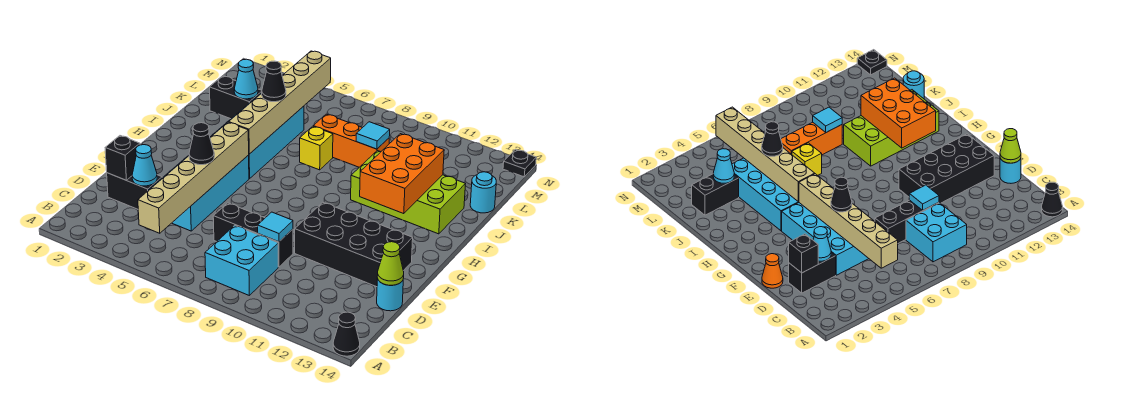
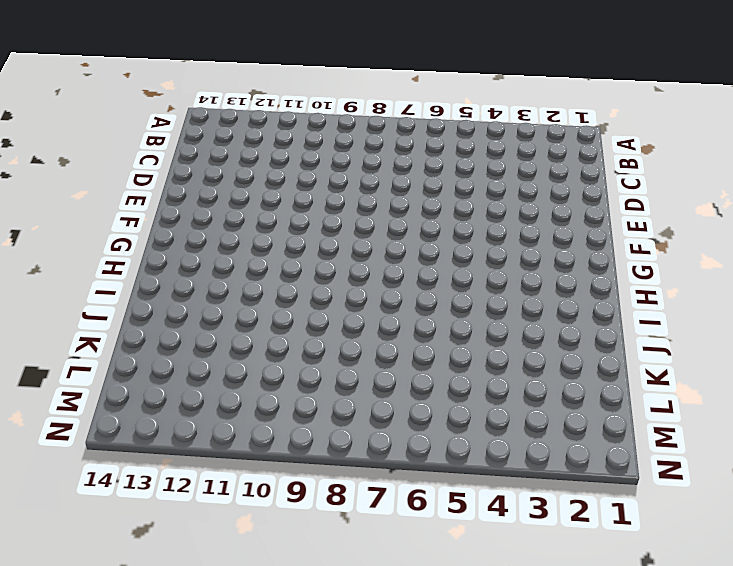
none -> black cone A14 level 1
none -> cyan brick B8:C9 level 1
none -> black brick D2:D3 level 1

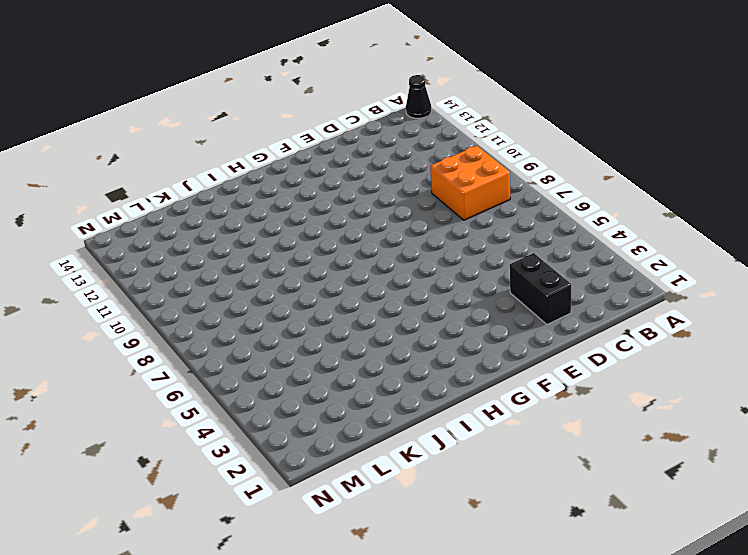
orange brick B8:C9 level 1 -> cyan brick B8:C9 level 1
none -> cyan brick D4:G5 level 1
none -> black brick D7:D9 level 1
none -> cyan round brick D14 level 1

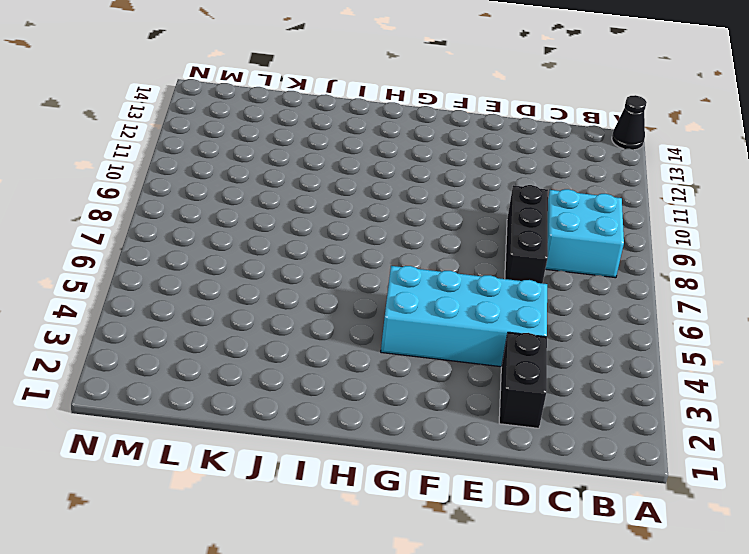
none -> cyan round brick D14 level 1
none -> orange cone E1 level 1
none -> black brick E10:F13 level 1

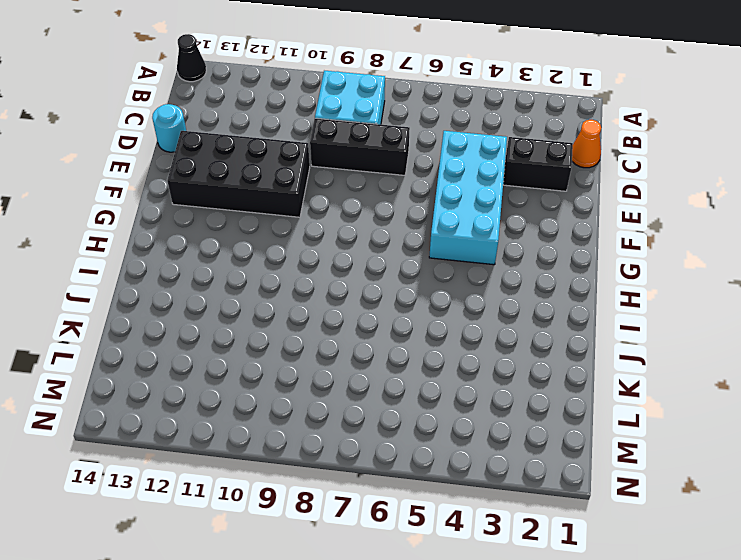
orange cone C1 level 1 -> orange cone E1 level 1
none -> cyan brick H4:K5 level 1
none -> lime brick I10:J13 level 1
none -> yellow brick J7 level 1

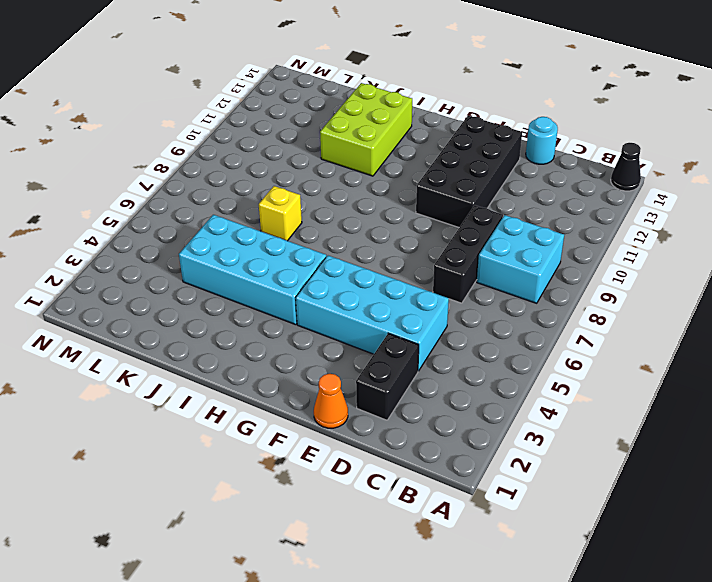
lime brick I11:J13 level 1 -> lime brick I10:J13 level 1
none -> black brick K2:K3 level 1
none -> orange brick K7:K9 level 1
none -> cyan round brick K14 level 1

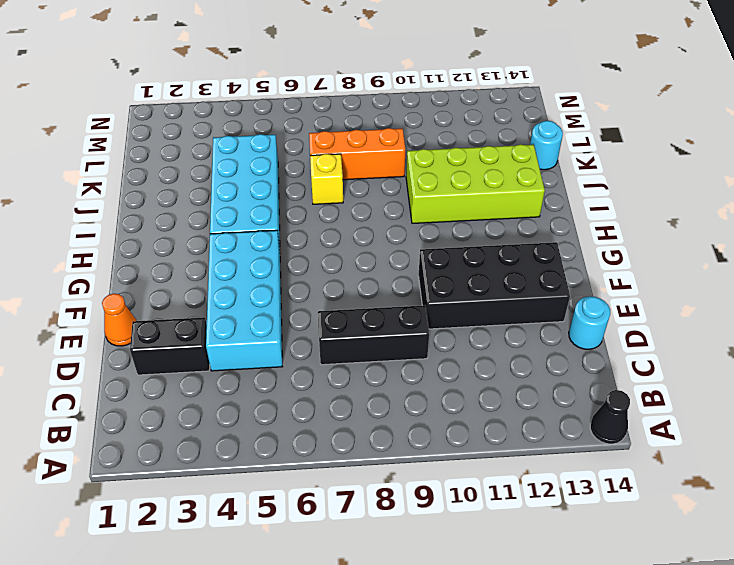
none -> cyan brick B8:C9 level 1
none -> black brick K2:K3 level 1
none -> black plate N14 level 1

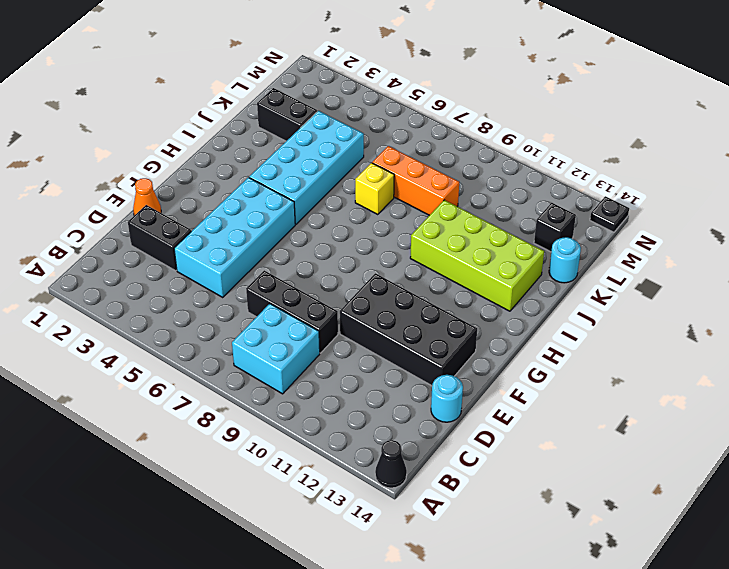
black brick L13 level 1 -> black brick D2 level 2
none -> tan brick B5:G5 level 2
none -> cyan cone D3 level 2
none -> cyan tile D9 level 2

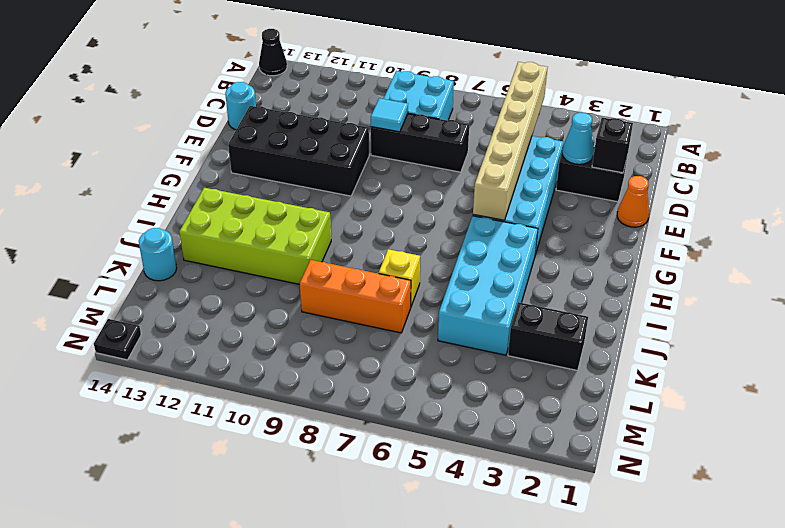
none -> lime cone D14 level 2
none -> tan brick H5:M5 level 2
none -> orange brick H11:J12 level 2

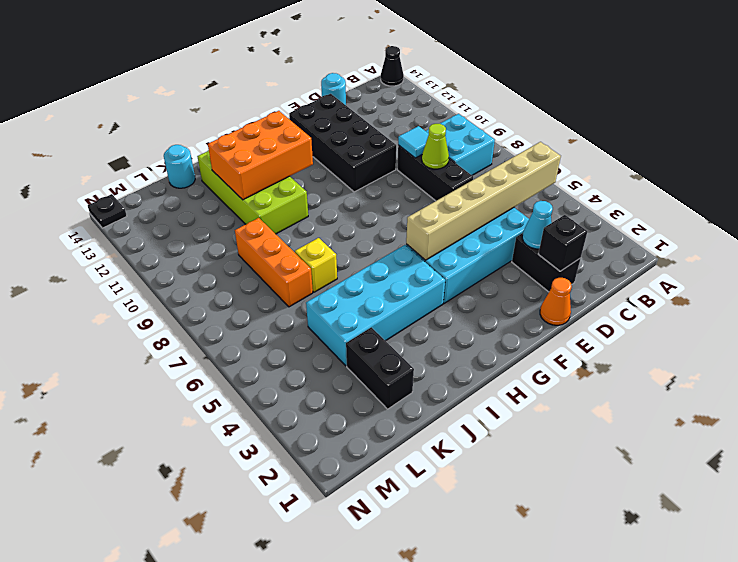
lime cone D8 level 2 -> lime cone D14 level 2
none -> tan brick H5:M5 level 2
none -> cyan cone K3 level 2
none -> cyan tile K9 level 2

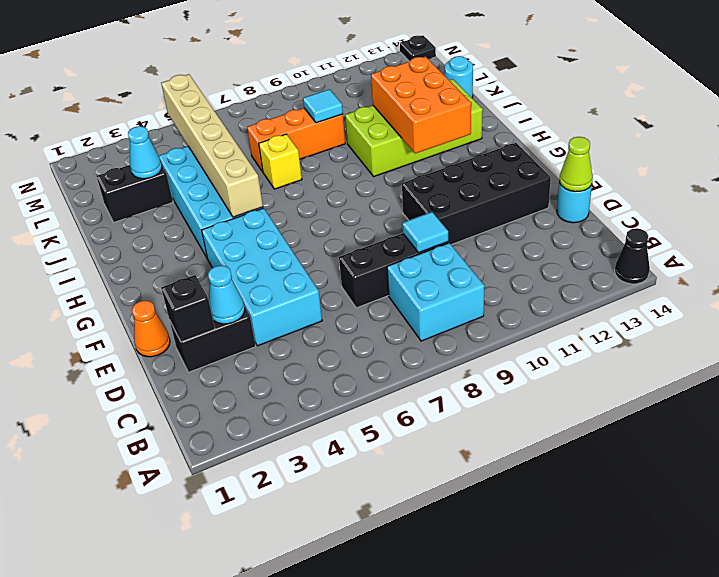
none -> tan brick B5:G5 level 2
none -> black cone E5 level 3
none -> black cone J5 level 3

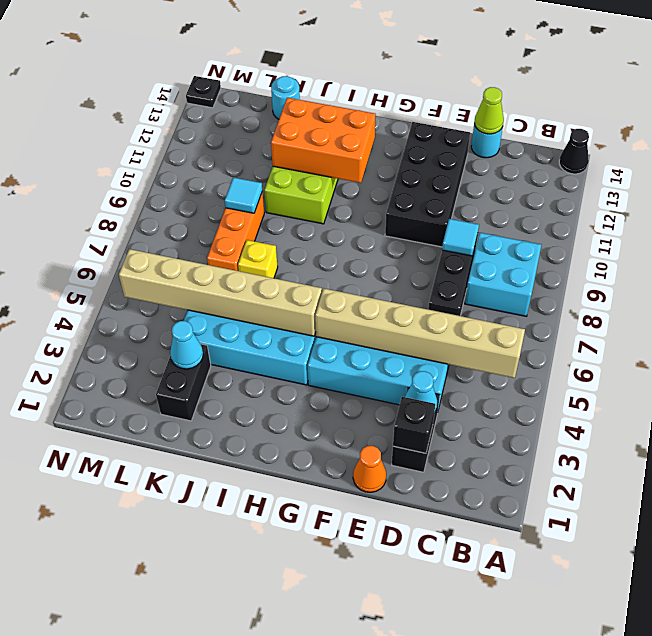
none -> black cone E5 level 3
none -> black cone J5 level 3

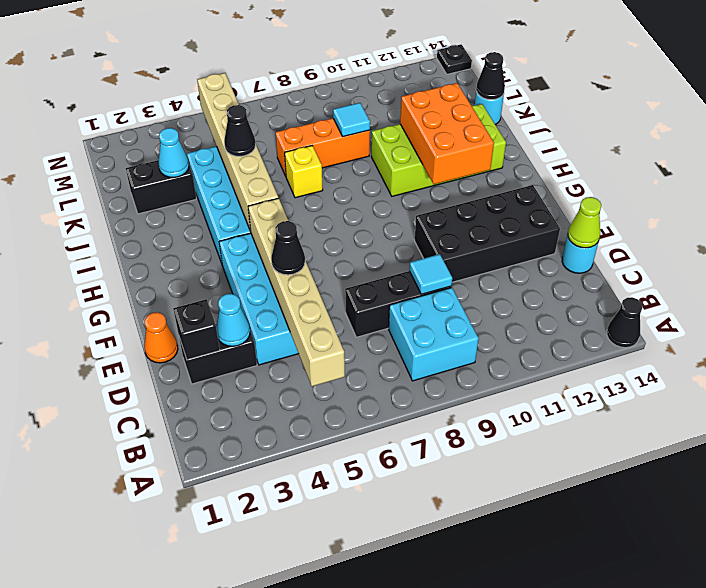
black cone K14 level 2 -> none

